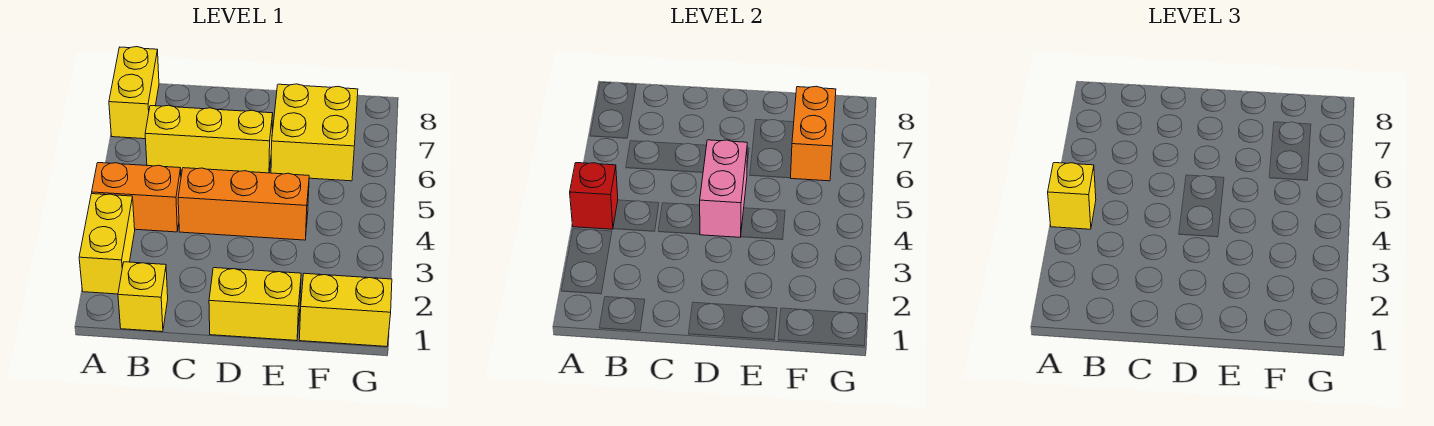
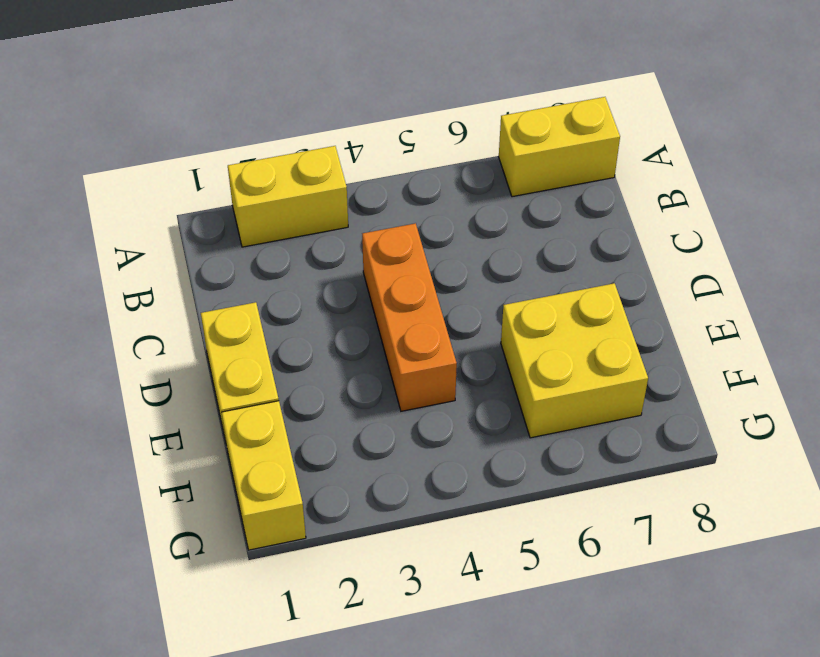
none -> orange brick A4:B4 level 1
none -> yellow brick B1 level 1
none -> yellow brick B6:D6 level 1

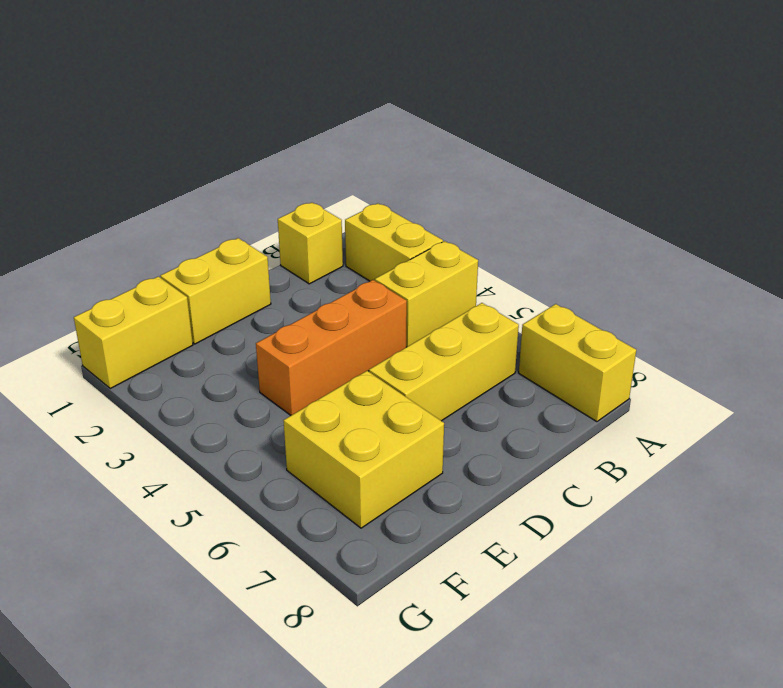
yellow brick A4:B4 level 1 -> orange brick A4:B4 level 1
none -> red brick A4 level 2
none -> pink brick D4:D5 level 2
none -> orange brick F6:F7 level 2

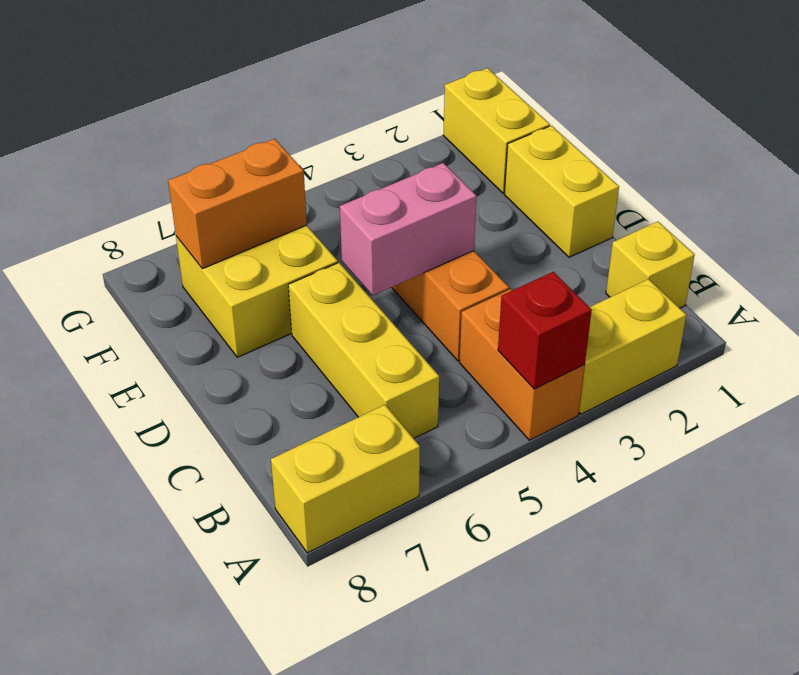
none -> yellow brick A4 level 3

